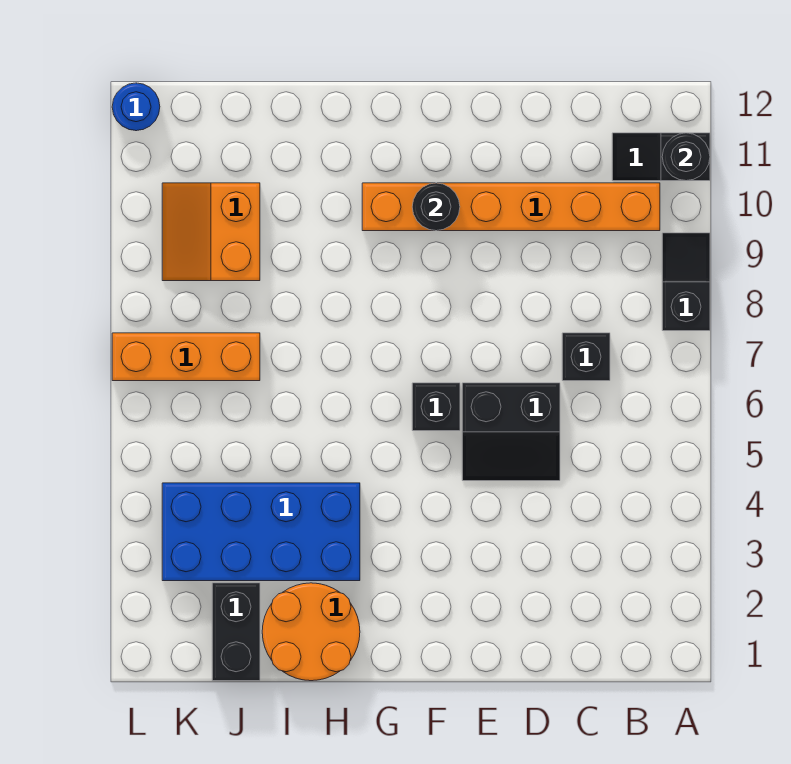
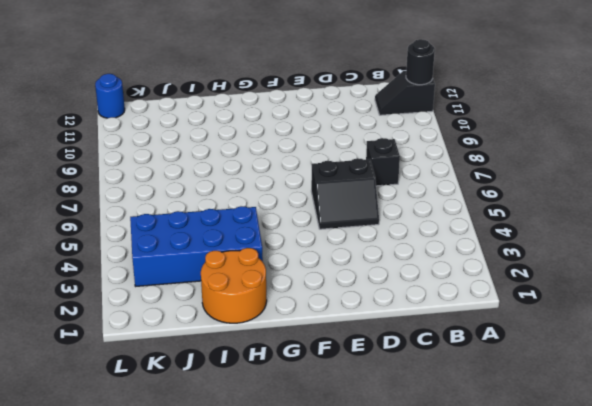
none -> black slope A8:A9 level 1 top 8
none -> orange brick B10:G10 level 1
none -> black brick F6 level 1

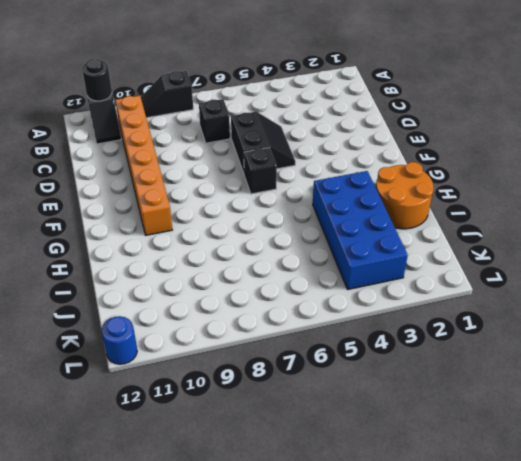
none -> black brick J1:J2 level 1
none -> orange brick J7:L7 level 1
none -> orange slope J9:K10 level 1 top J

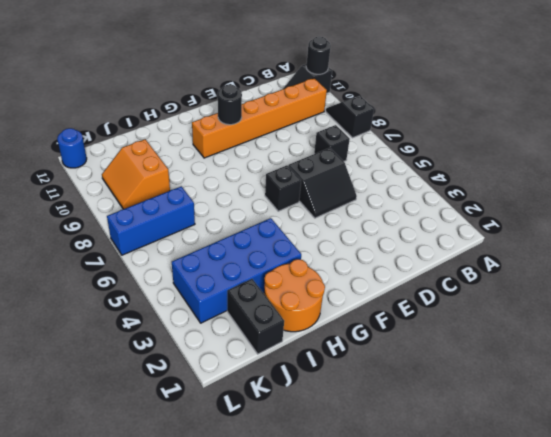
blue brick J7:L7 level 1 -> orange brick J7:L7 level 1

